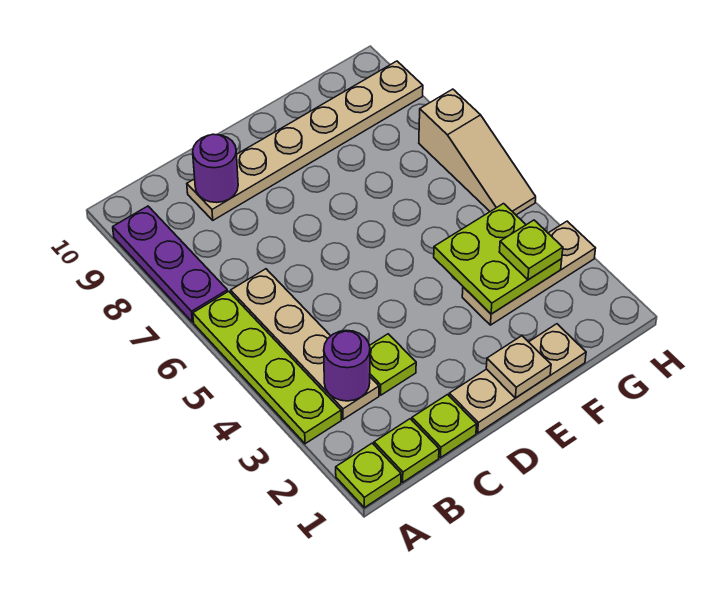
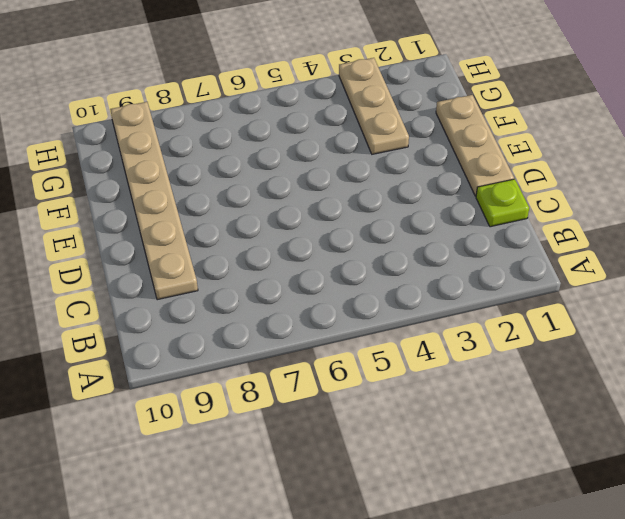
none -> lime plate A1 level 1
none -> lime plate A3:A6 level 1
none -> purple plate A7:A9 level 1

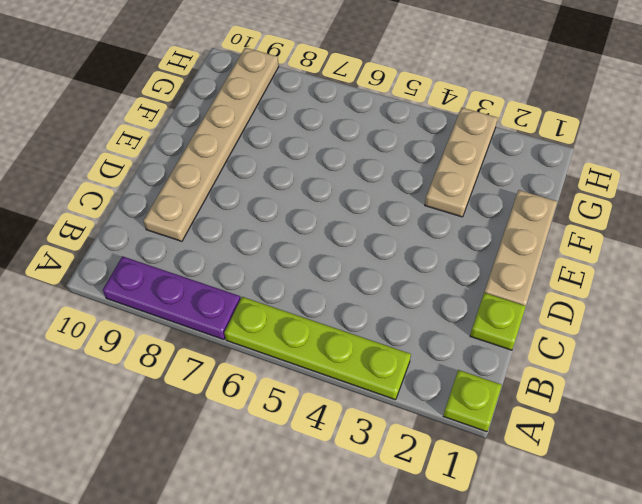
none -> lime plate B1 level 1
none -> tan plate B3:B6 level 1
none -> lime plate C3 level 1

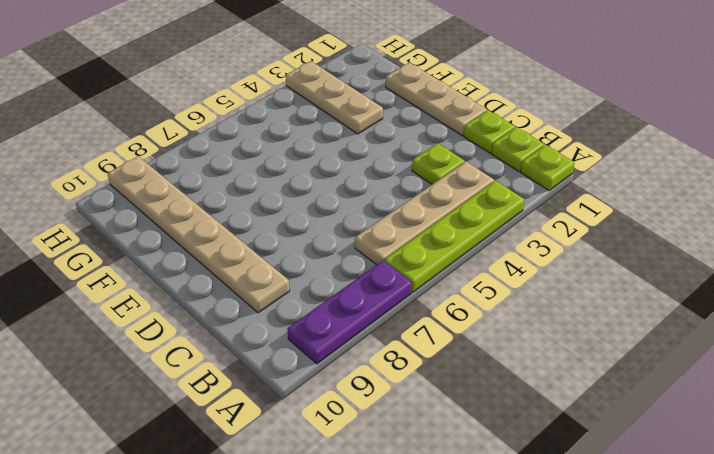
none -> tan slope H5:H7 level 1 top 7
none -> purple round brick B3 level 2
none -> purple round brick C9 level 2

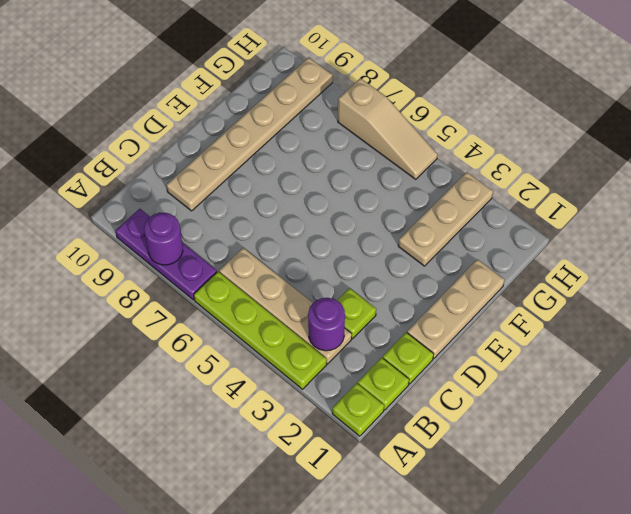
purple round brick A8 level 2 -> purple round brick C9 level 2
none -> tan plate E1 level 2
none -> lime plate F3:G4 level 2
none -> lime plate G3 level 3

